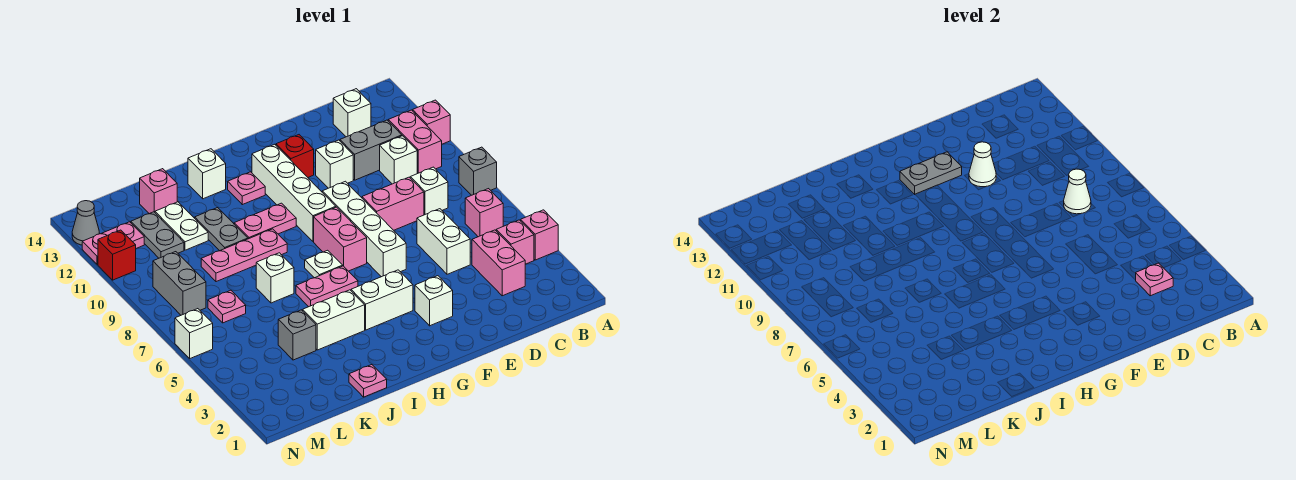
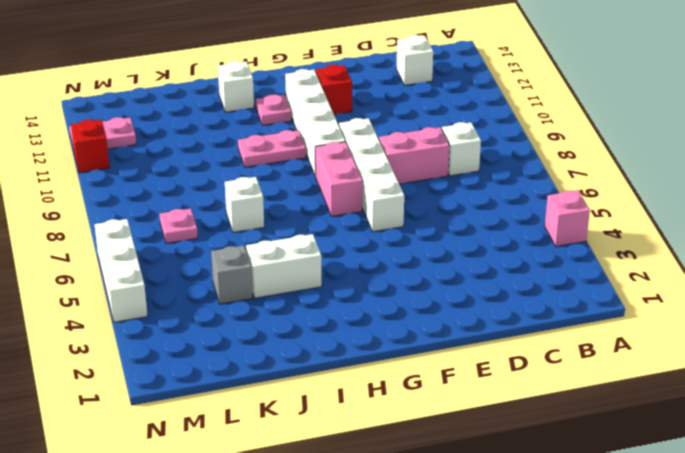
white brick N4:N6 level 1 -> white brick N6 level 1
none -> grey brick A8 level 1
none -> pink brick A11 level 1
none -> pink brick B4 level 1
none -> pink brick B6 level 1

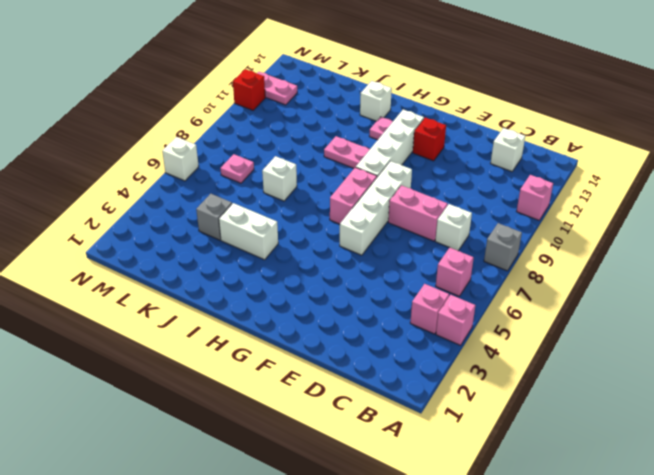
none -> pink brick B10:B11 level 1
none -> pink brick C3:C4 level 1
none -> white brick C10 level 1
none -> grey brick C11:D11 level 1

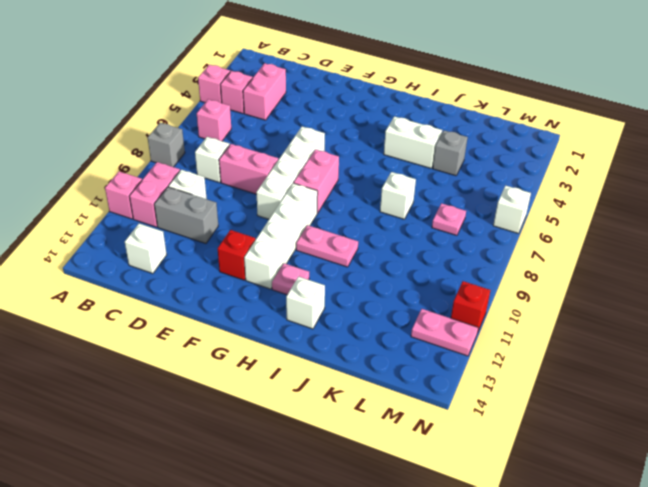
none -> white brick D5:D6 level 1
none -> white brick E11 level 1
none -> white brick F3 level 1
none -> white brick G4:H4 level 1

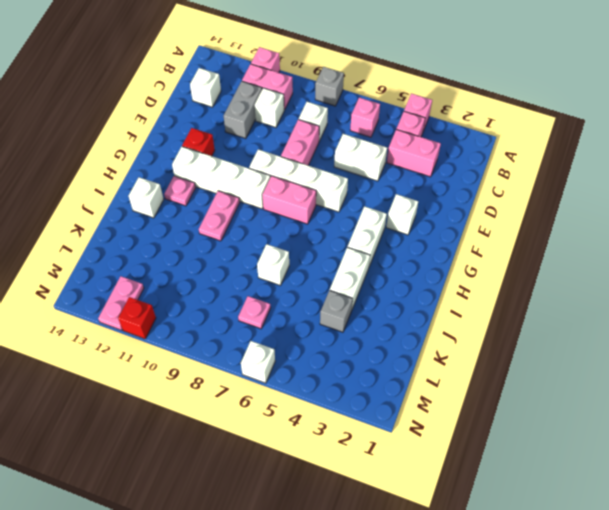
none -> white brick E11 level 1
none -> pink plate H6:I6 level 1
none -> white plate H7 level 1
none -> pink plate I9:K9 level 1

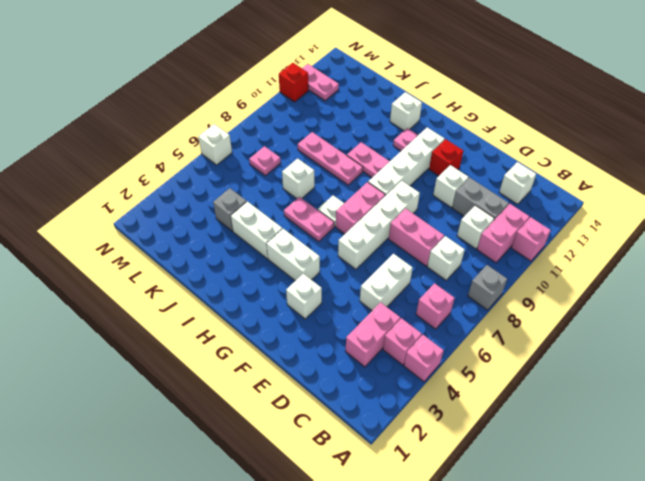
none -> pink plate J1 level 1
none -> grey plate J10:J11 level 1
none -> white plate K11:K12 level 1
none -> pink brick K13 level 1

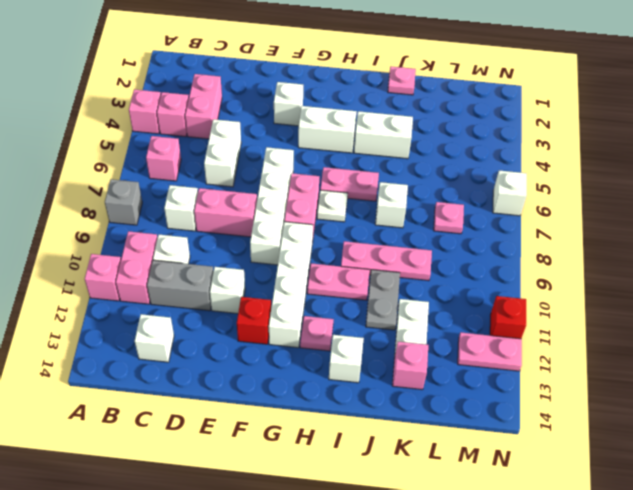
none -> grey brick K4 level 1
none -> grey plate L11:L12 level 1
none -> grey brick M8:M9 level 1
none -> grey cone N13 level 1

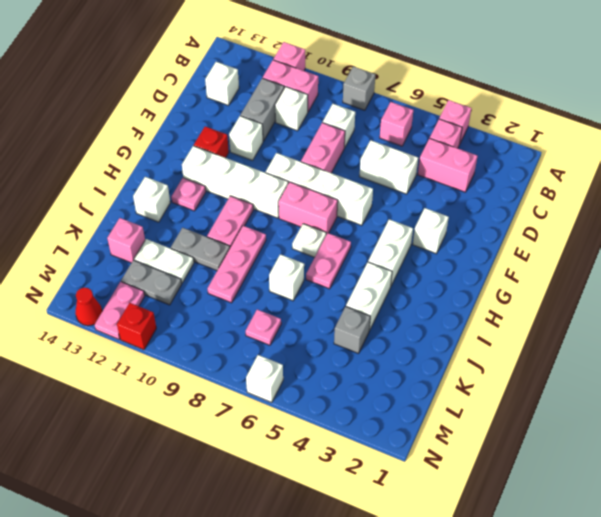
red cone N13 level 1 -> grey cone N13 level 1
none -> pink plate J1 level 1
none -> grey brick M8:M9 level 1
none -> pink plate C3 level 2
none -> white cone C8 level 2

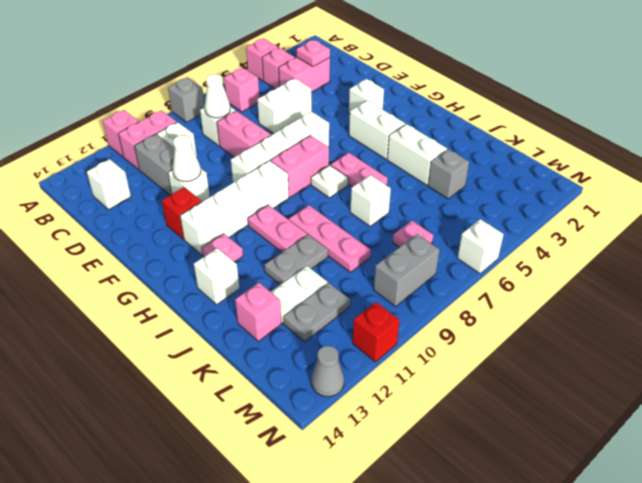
none -> pink plate J1 level 1
none -> pink plate M12:N12 level 1
none -> grey plate F12:G12 level 2

